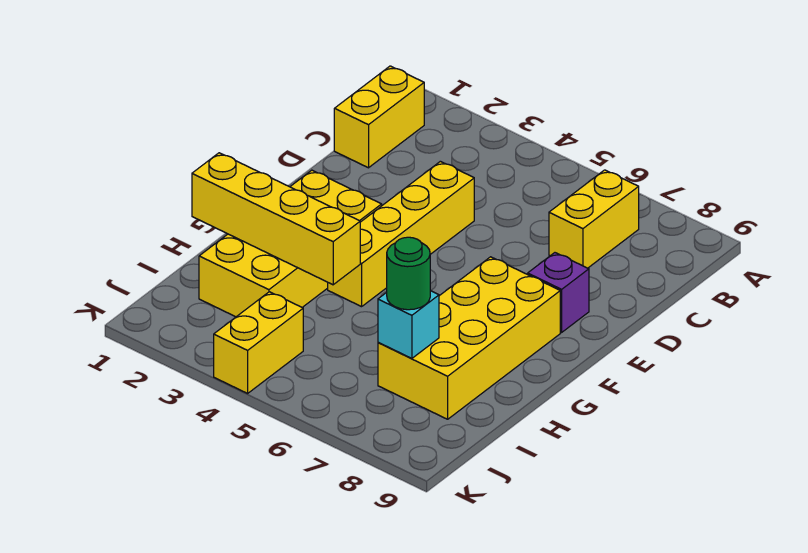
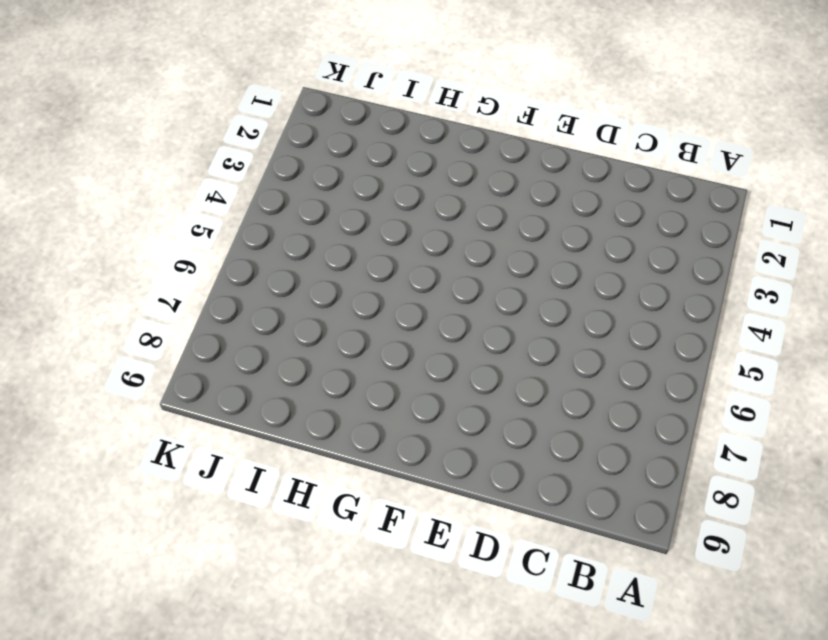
none -> yellow brick B1:C1 level 1
none -> yellow brick B7:C7 level 1

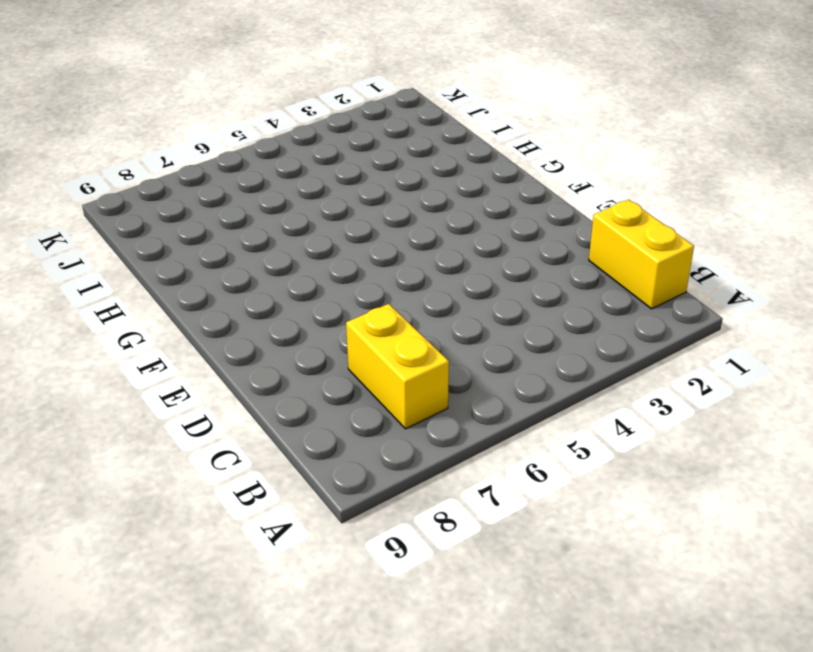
none -> yellow brick D4:G4 level 1
none -> purple brick E8 level 1

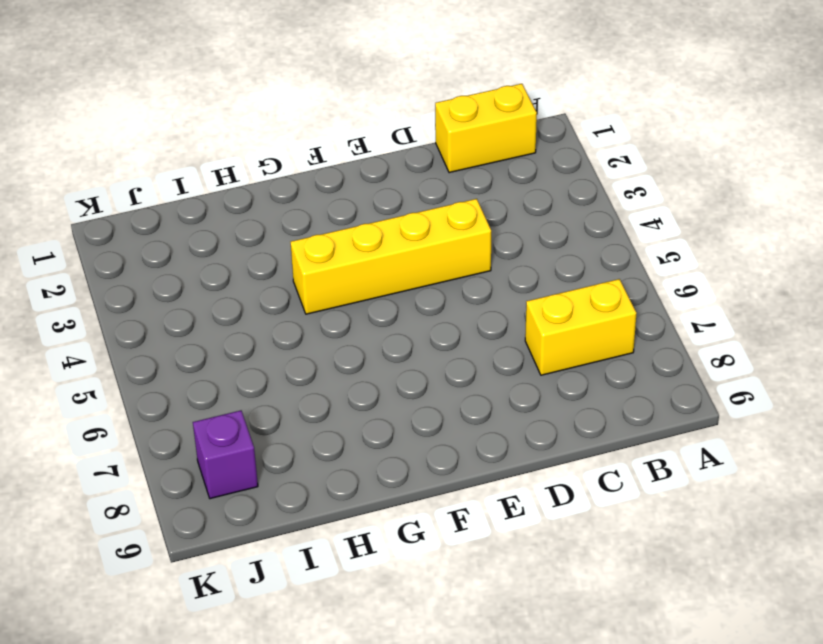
purple brick J8 level 1 -> purple brick E8 level 1
none -> yellow brick F2:I3 level 1
none -> yellow brick F7:I8 level 1

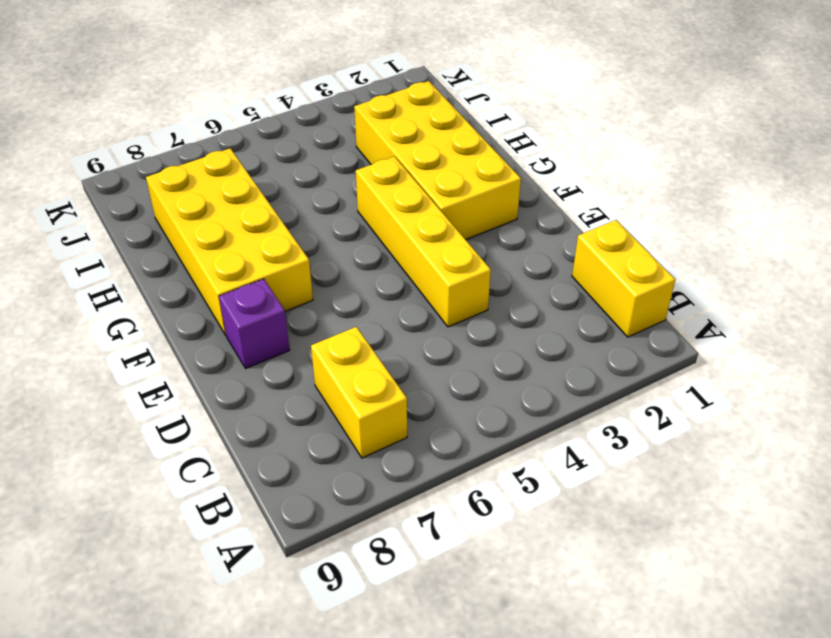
none -> yellow brick J4:K4 level 1
none -> yellow brick H1:H4 level 2

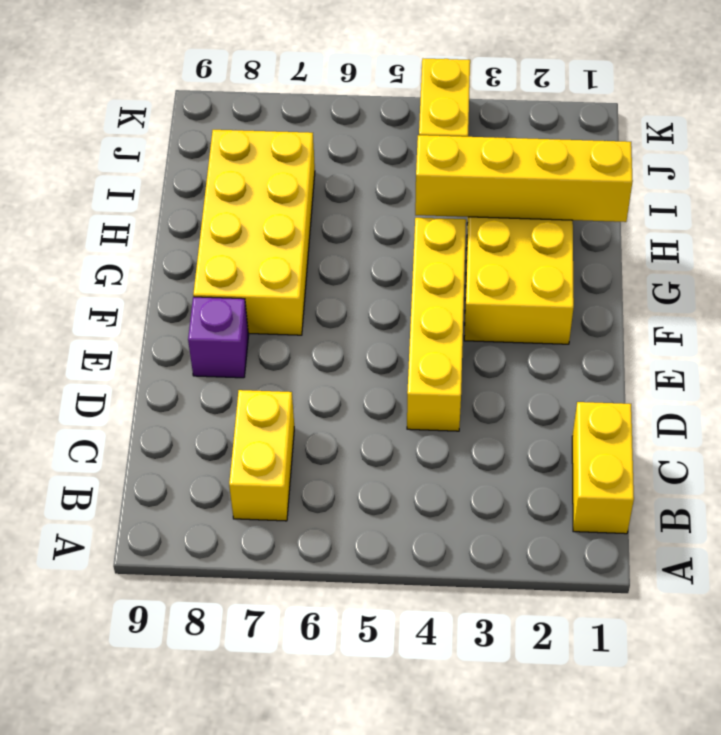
none -> cyan brick I7 level 2
none -> green round brick I7 level 3

